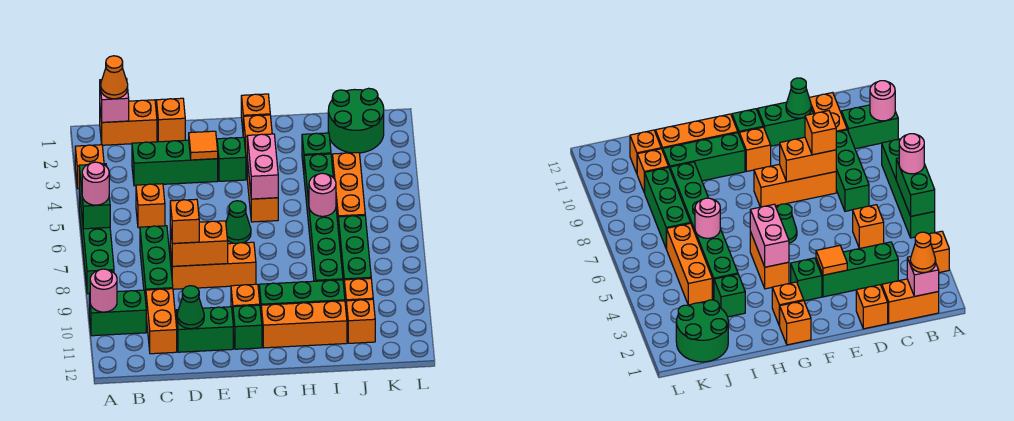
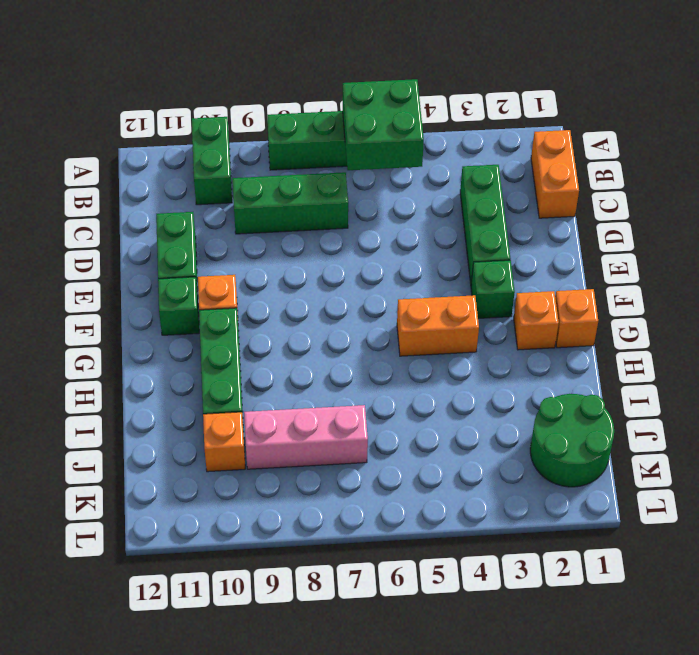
green brick A5:B6 level 2 -> green brick A5:A6 level 2
pink brick J7:J9 level 1 -> green brick J7:J9 level 1
none -> orange brick A3 level 1
none -> orange brick C5 level 1
none -> orange brick C10:C11 level 1
none -> orange brick D1 level 1

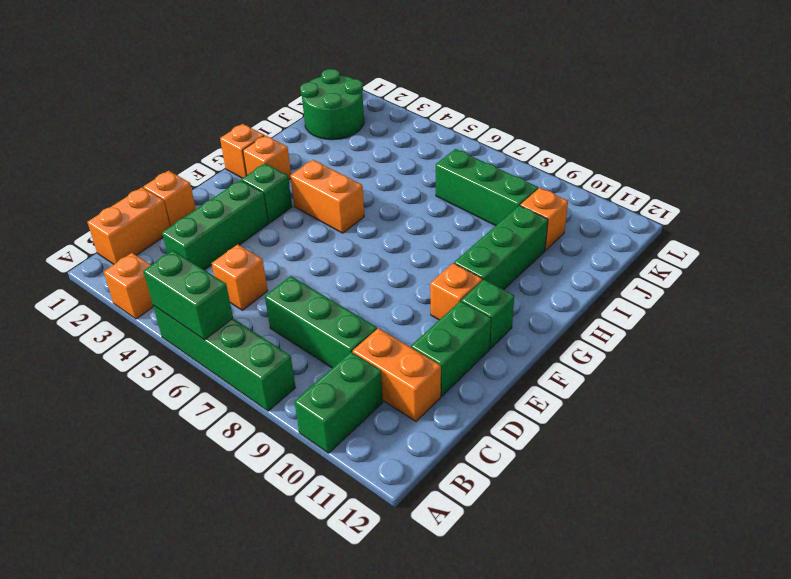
none -> orange brick D8:F8 level 1
none -> green cone F6 level 1
none -> orange brick G11:I11 level 1
none -> green brick I3 level 1

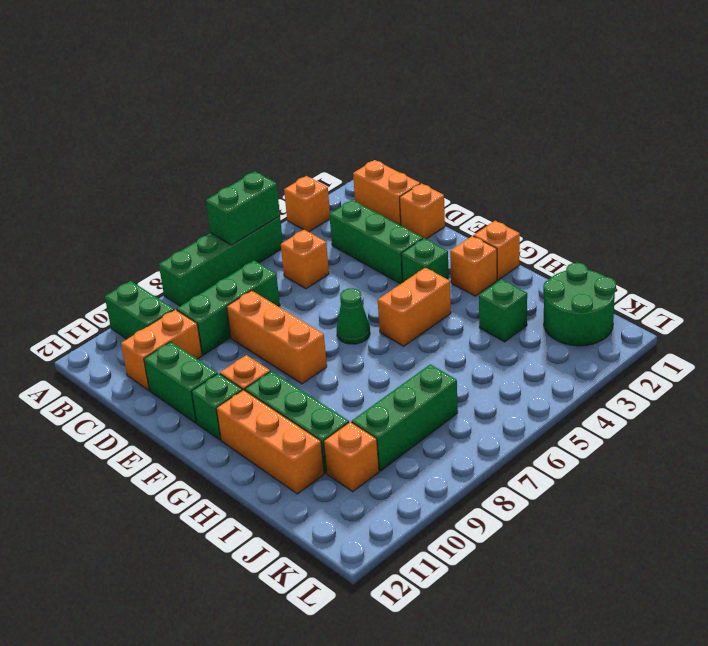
none -> green brick I4:I9 level 1
none -> orange brick J4:J6 level 1
none -> orange brick J11 level 1
none -> pink round brick A10 level 2

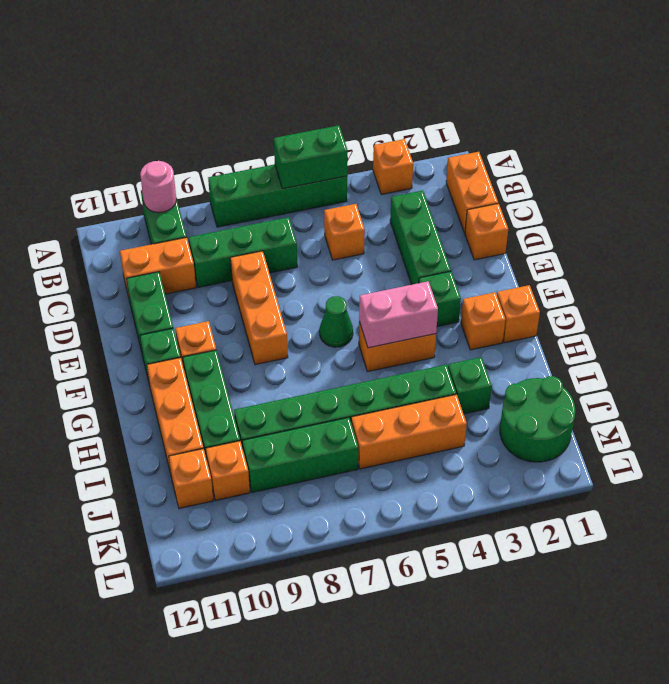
none -> pink brick B1 level 2
none -> orange brick D8:E8 level 2
none -> green cone D11 level 2
none -> orange tile E3 level 2

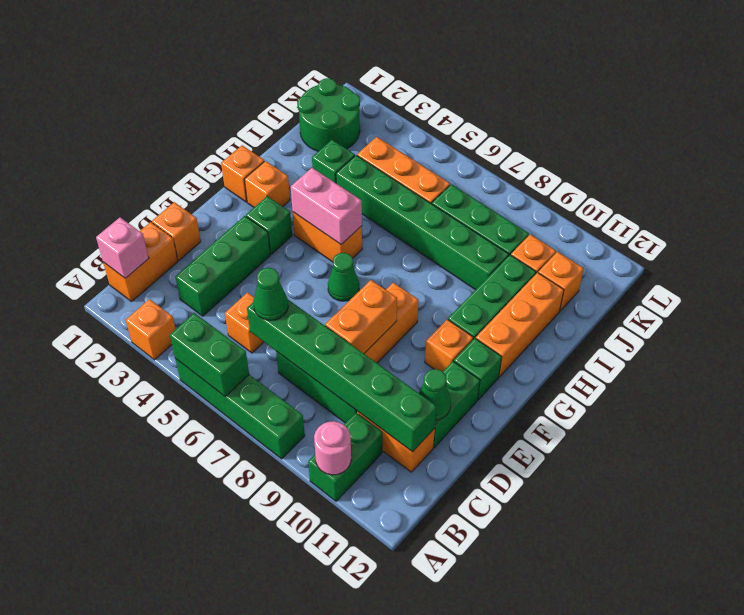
green brick C6:C11 level 2 -> none
green cone C6 level 3 -> none
none -> orange tile E3 level 2
none -> pink round brick I6 level 2
none -> pink round brick A6 level 3
none -> orange cone B1 level 3

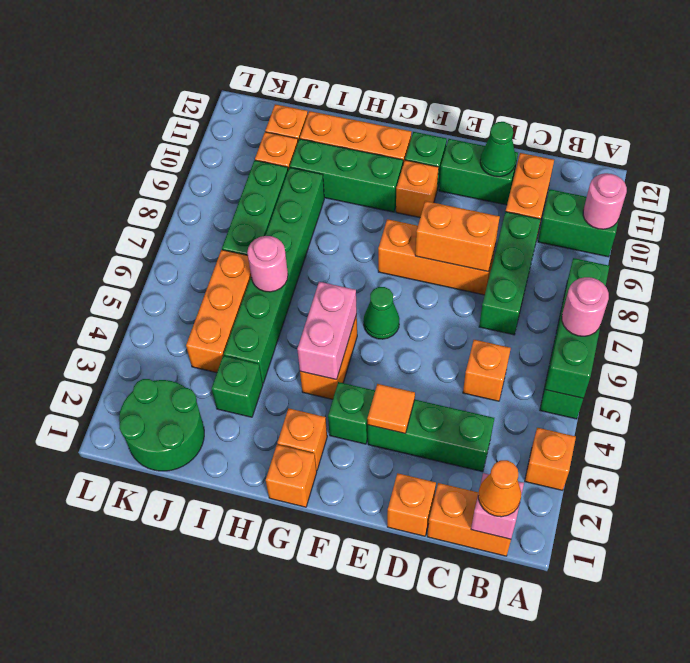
none -> orange brick D8 level 3

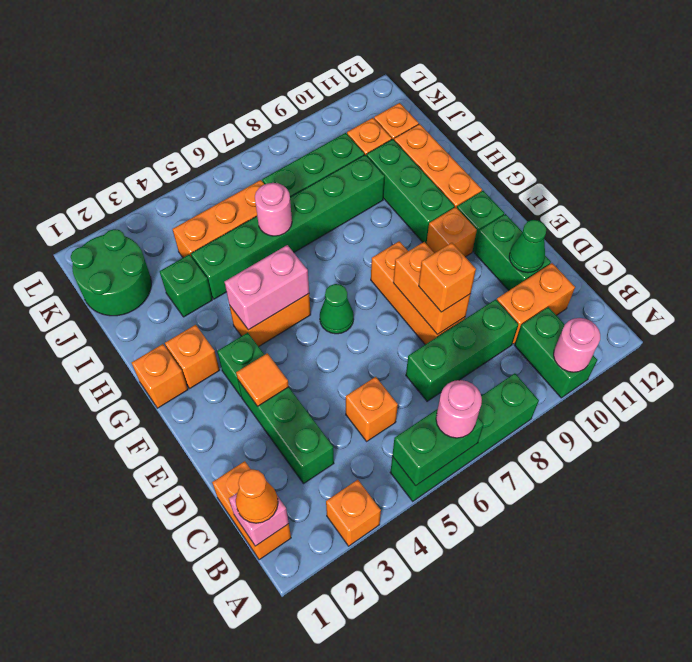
none -> orange brick D1 level 1

